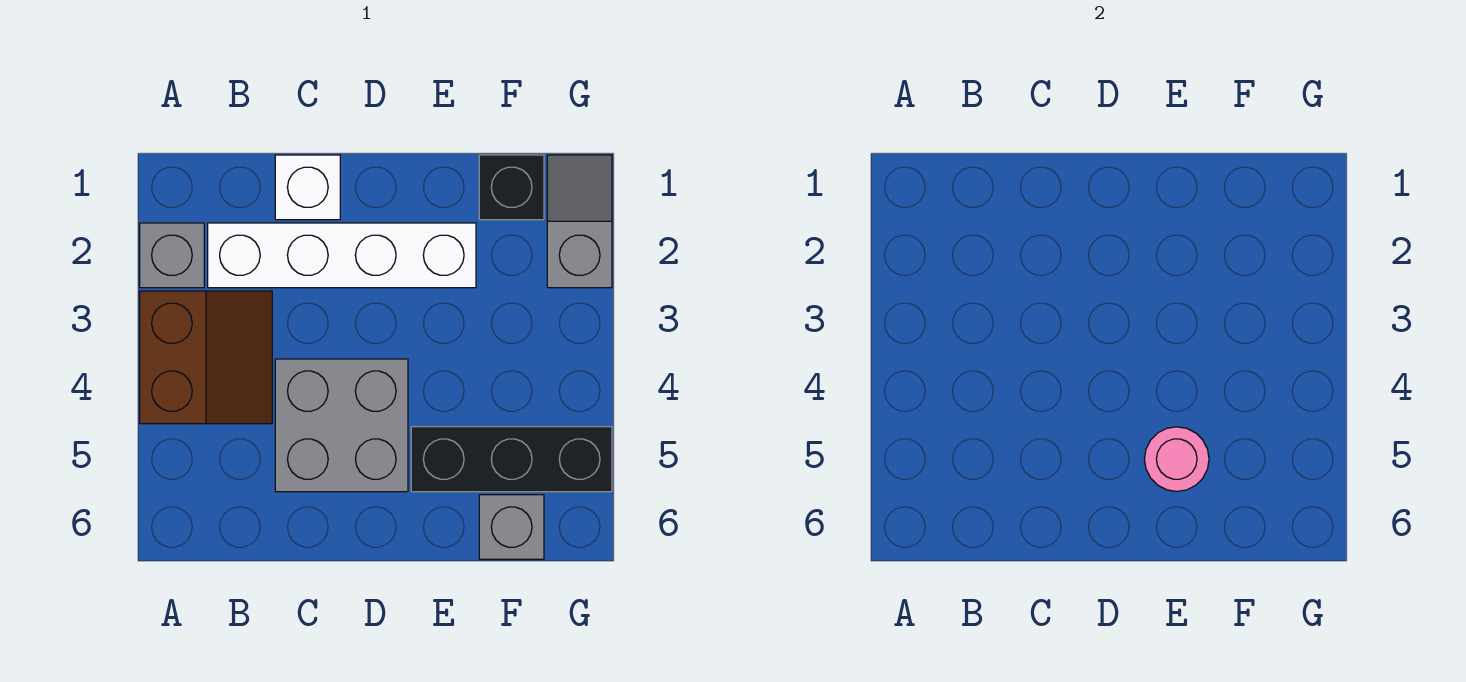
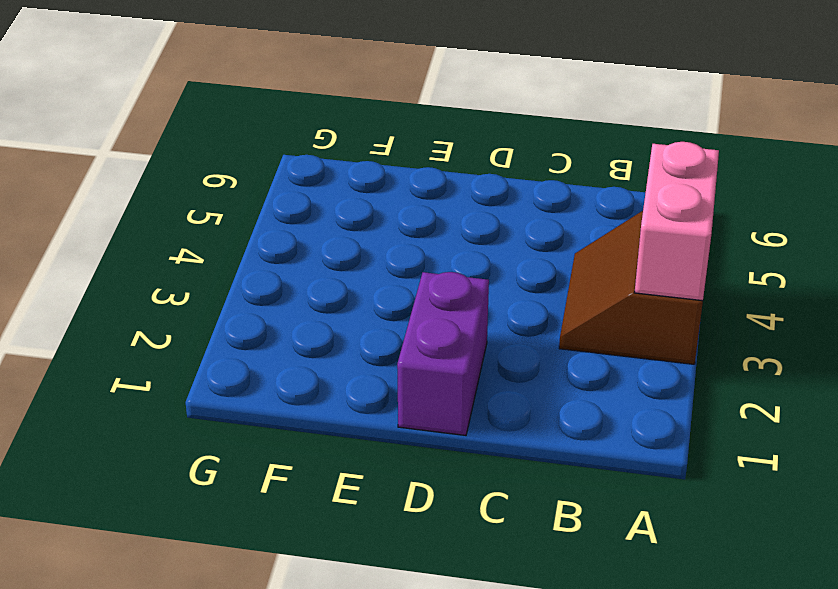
pink brick A3:A4 level 2 -> none
purple brick D1:D2 level 1 -> white brick B2:E2 level 1
none -> grey brick A2 level 1
none -> white brick C1 level 1

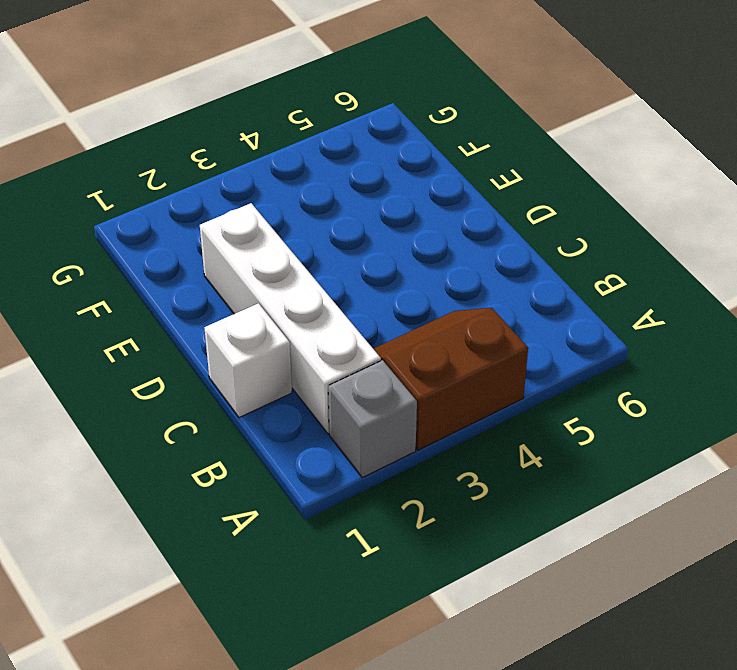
none -> grey brick C4:D5 level 1
none -> black brick E5:G5 level 1

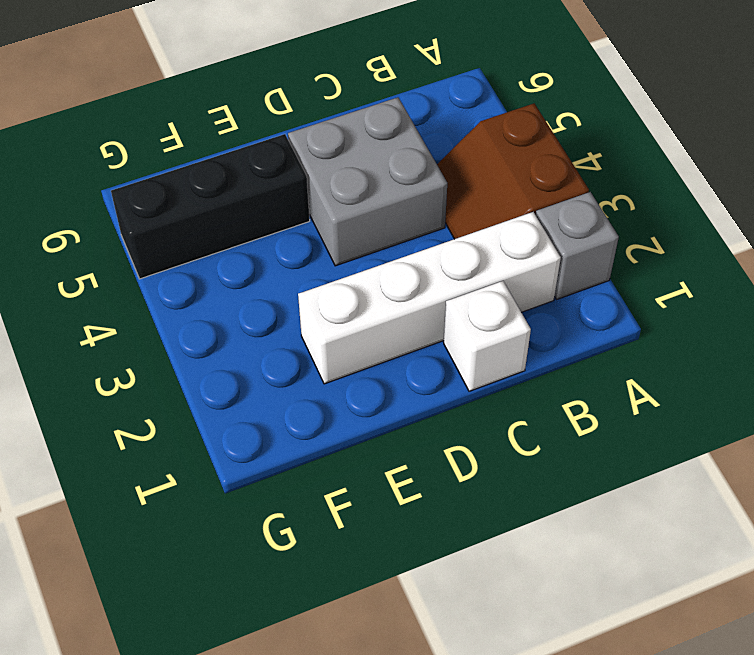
none -> black brick F1 level 1
none -> grey brick F6 level 1

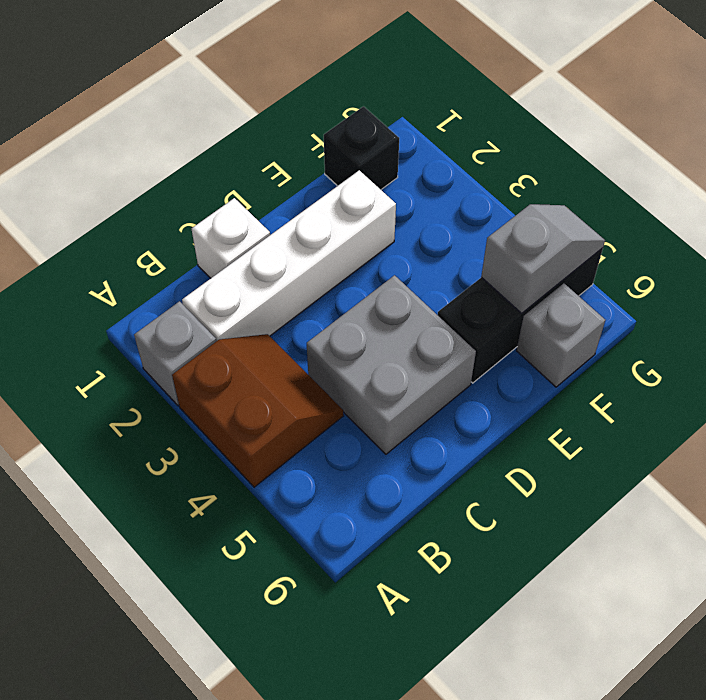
grey slope F5:G5 level 2 top F -> grey slope G1:G2 level 1 top 2
none -> pink round brick E5 level 2

